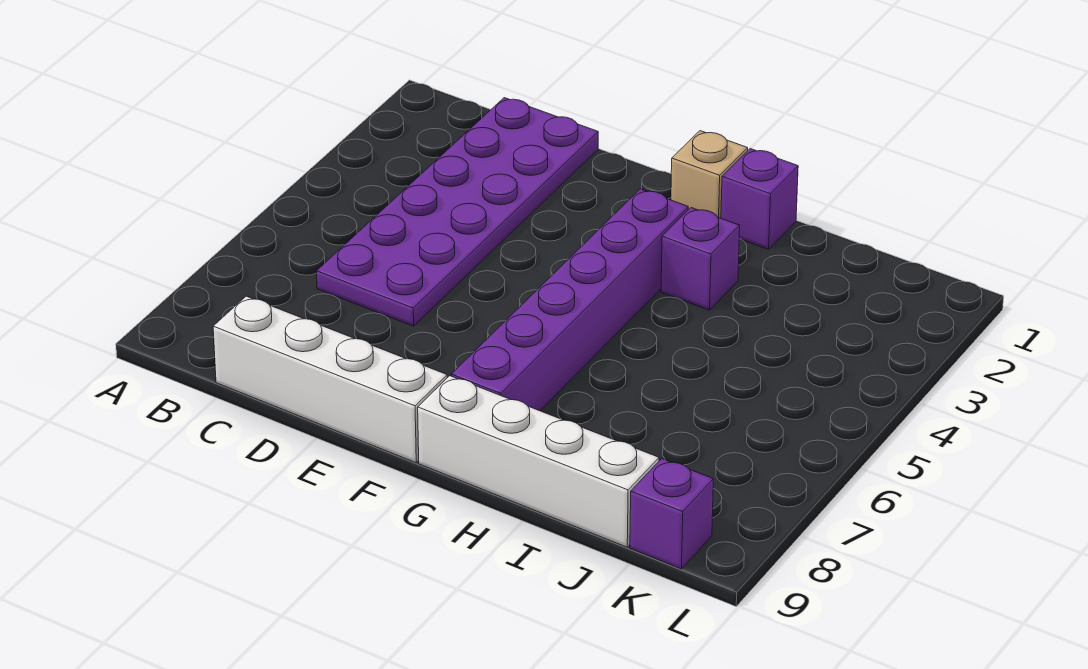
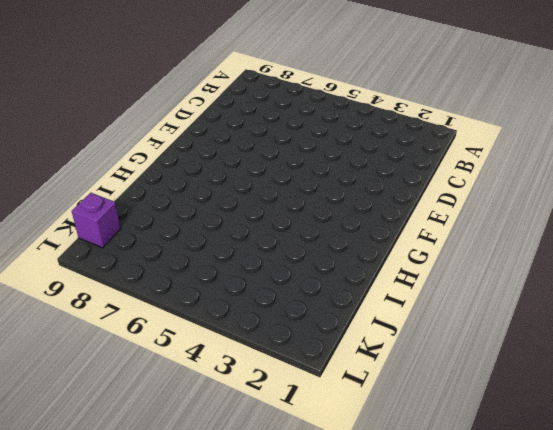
none -> purple plate C1:D6 level 1
none -> white brick C9:F9 level 1

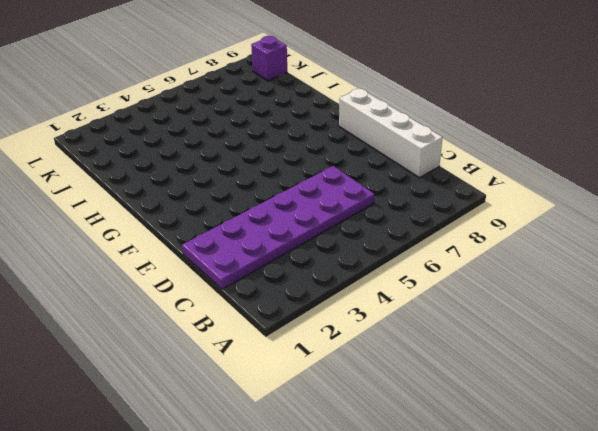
none -> tan brick G1 level 1
none -> purple brick G3:G8 level 1

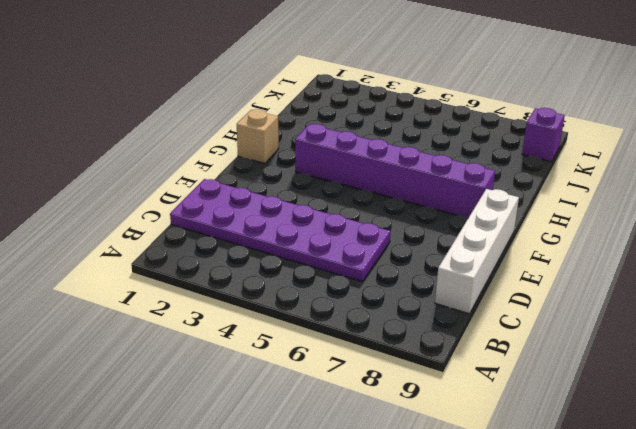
none -> white brick G9:J9 level 1
none -> purple brick H1 level 1

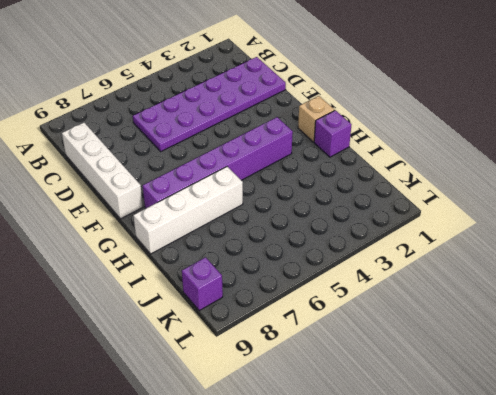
white brick H6:H9 level 1 -> white brick G9:J9 level 1
none -> purple brick H3 level 1

